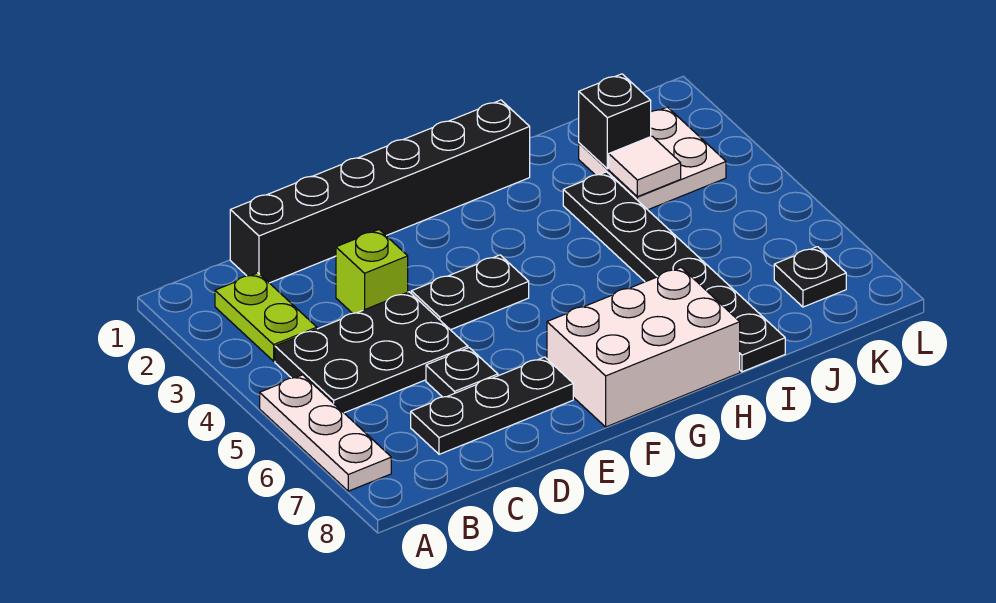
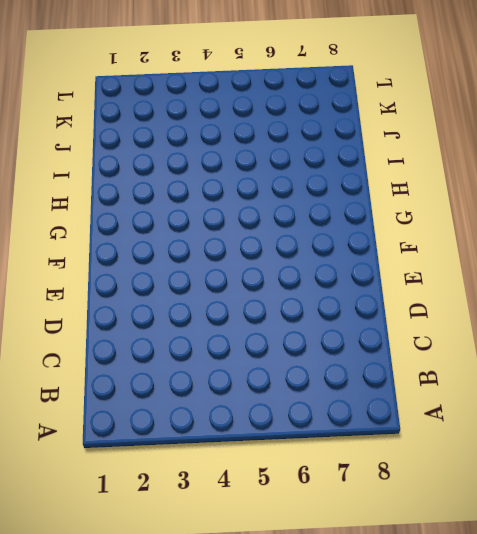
none -> white plate A5:A7 level 1
none -> lime plate B2:B3 level 1
none -> black plate B4:D5 level 1

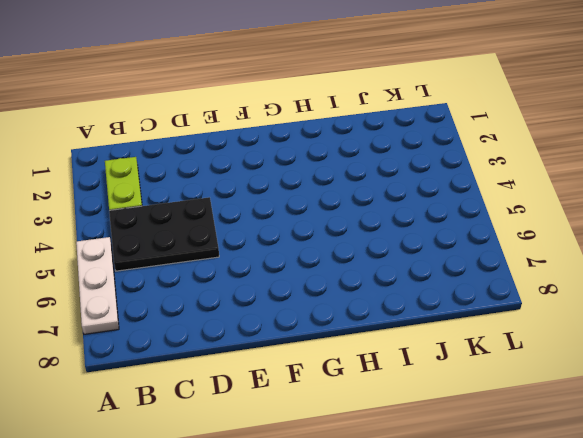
none -> black brick C1:H1 level 1
none -> black plate C7:E7 level 1
none -> lime brick D3 level 1

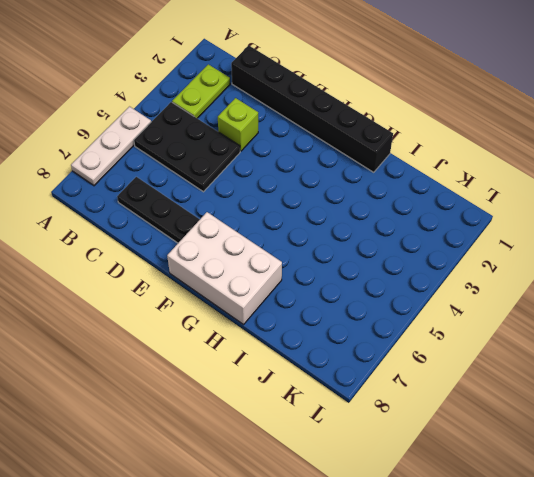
none -> black plate D6 level 1
none -> black plate E4:F4 level 1
none -> black plate I3:I8 level 1

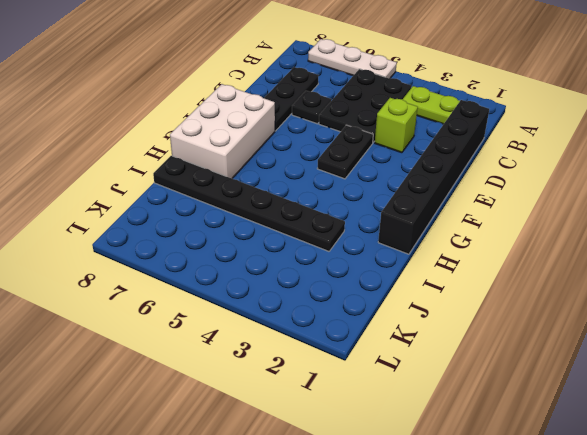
none -> white plate J2:K3 level 1
none -> black plate K7 level 1
none -> black brick J2 level 2

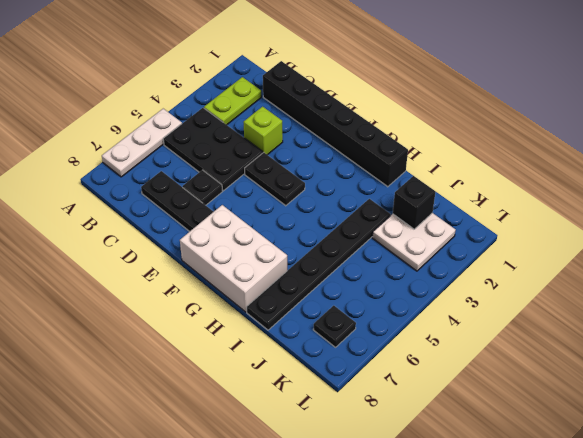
none -> white tile J3 level 2

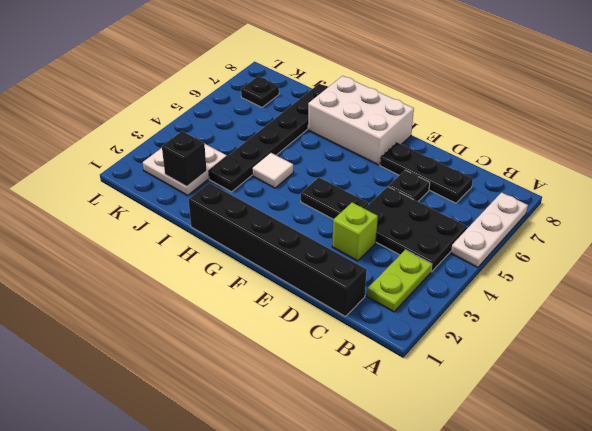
white tile H4 level 1 -> white tile J3 level 2

